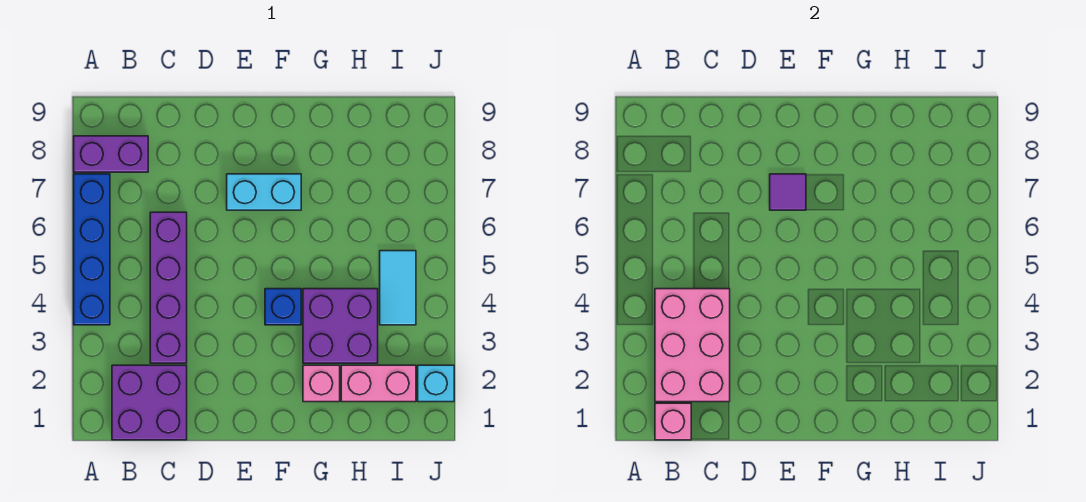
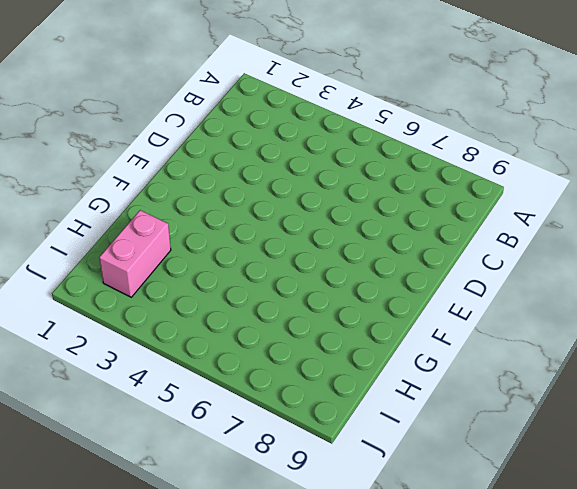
none -> blue brick A4:A7 level 1
none -> purple brick A8:B8 level 1
none -> purple brick B1:C2 level 1

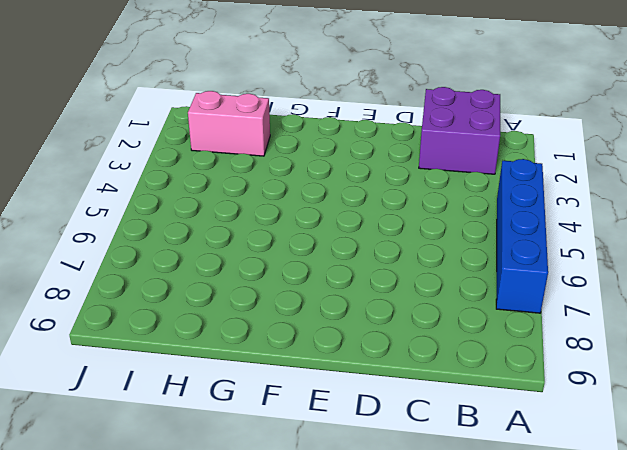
none -> purple brick A8:B8 level 1
none -> purple brick C3:C6 level 1
none -> cyan brick E7:F7 level 1

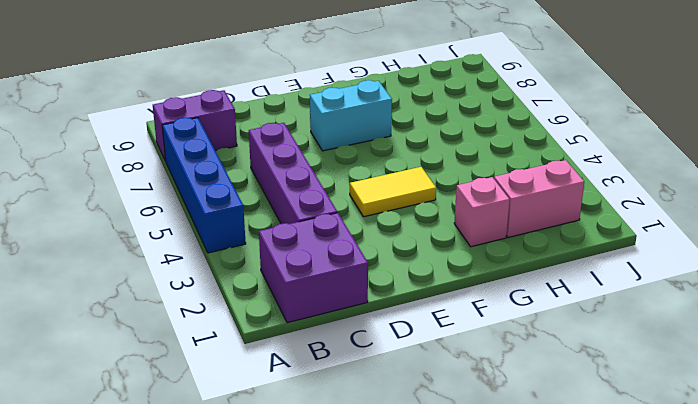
yellow tile E4:F4 level 1 -> blue brick F4 level 1
none -> purple brick G3:H4 level 1
none -> cyan tile I4:I5 level 1
none -> cyan brick J2 level 1

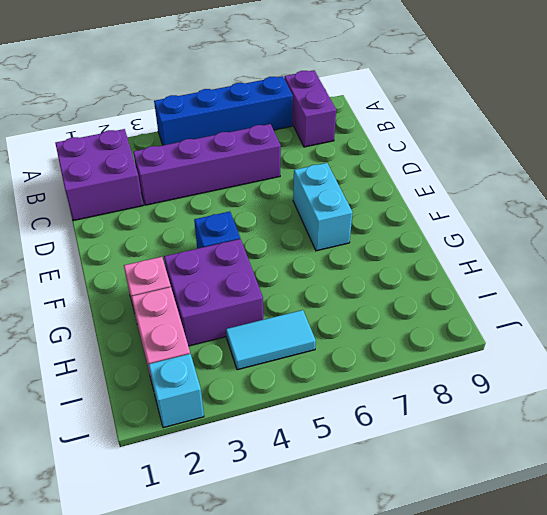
none -> pink brick B1 level 2
none -> pink brick B2:C4 level 2
none -> purple tile E7 level 2

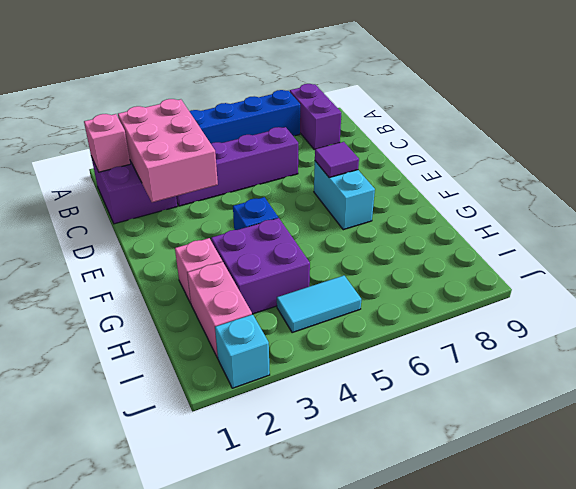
pink brick B2:D3 level 2 -> pink brick B2:C4 level 2

